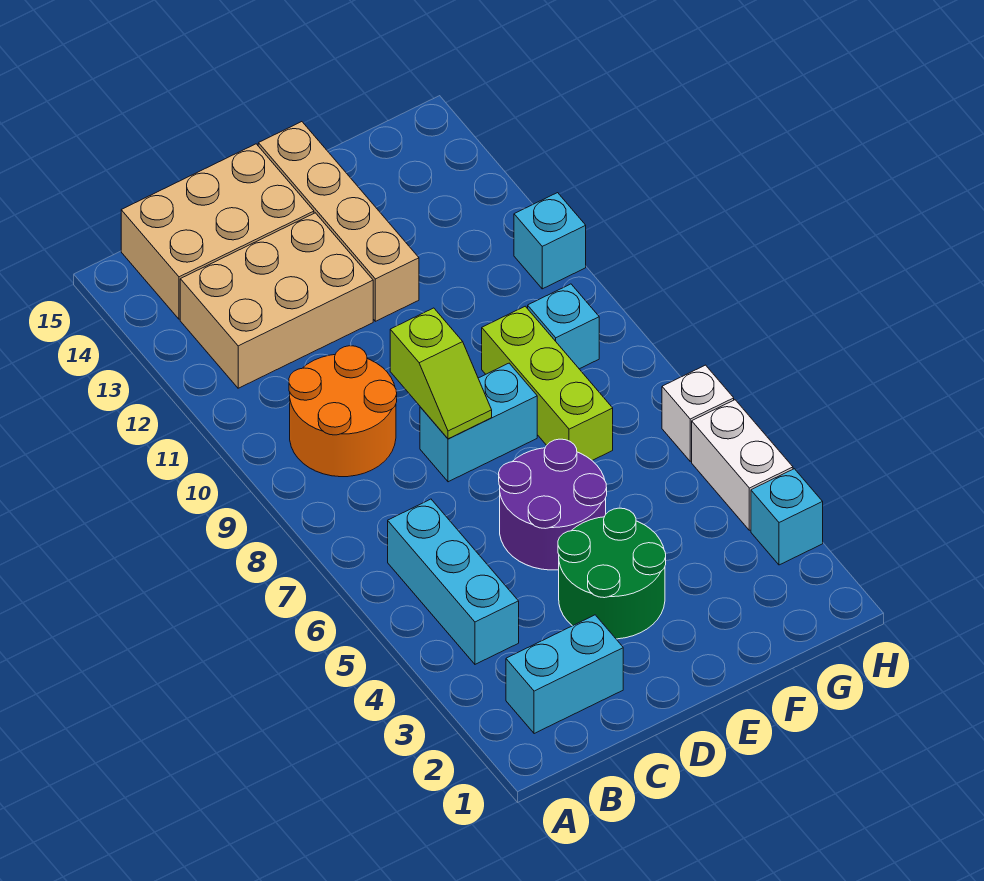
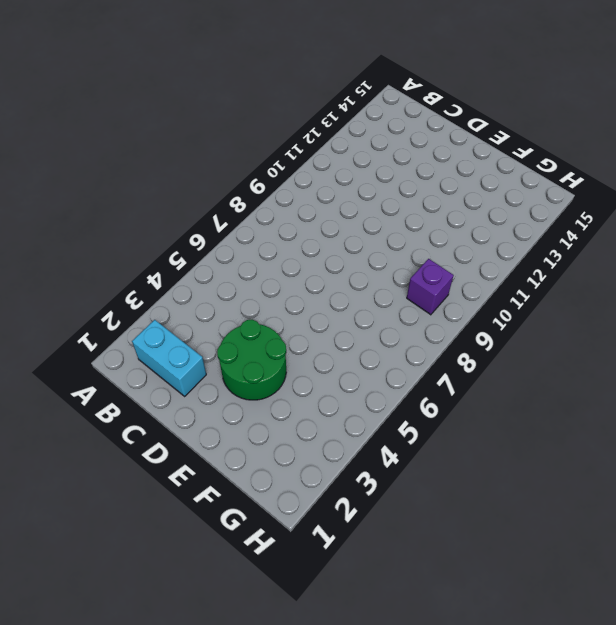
purple brick G9 level 1 -> cyan brick G9 level 1
none -> cyan brick B4:B6 level 1
none -> orange round brick B9:C10 level 1
none -> tan brick B12:D13 level 1

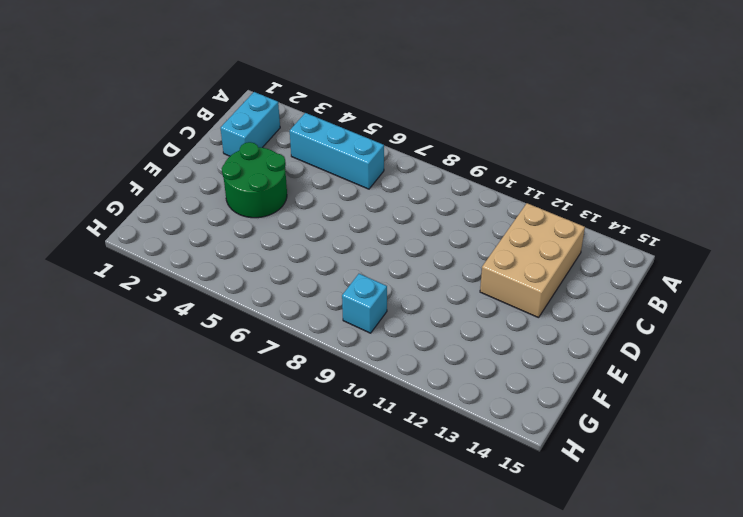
none -> orange round brick B9:C10 level 1
none -> tan brick B14:D15 level 1
none -> purple round brick D5:E6 level 1

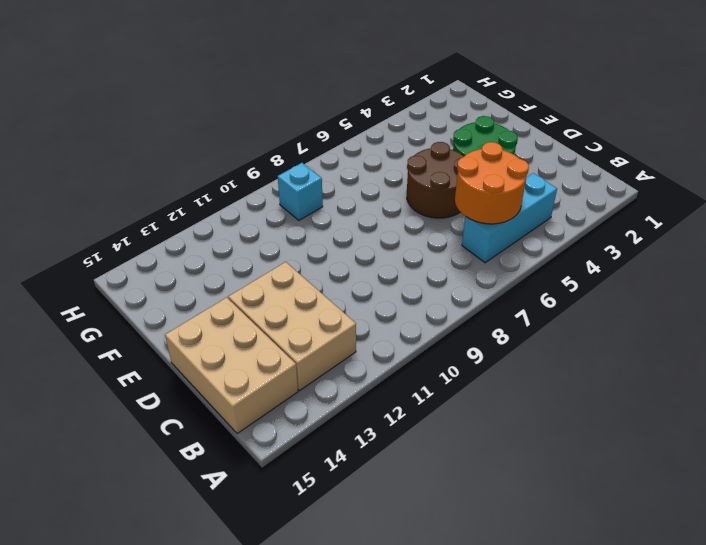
orange round brick B5:C6 level 2 -> orange round brick B9:C10 level 1
brown round brick D5:E6 level 1 -> purple round brick D5:E6 level 1
none -> cyan brick B2:C2 level 1
none -> cyan brick D8:E8 level 1
none -> tan brick E12:E15 level 1

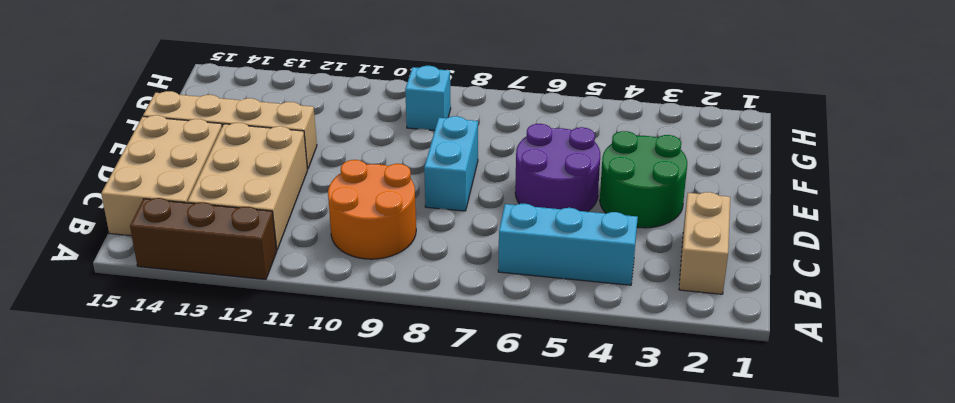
brown brick A12:A14 level 1 -> none
tan brick B2:C2 level 1 -> cyan brick B2:C2 level 1
none -> lime brick F7:F9 level 1
none -> cyan brick H3 level 1
none -> white brick H4:H5 level 1

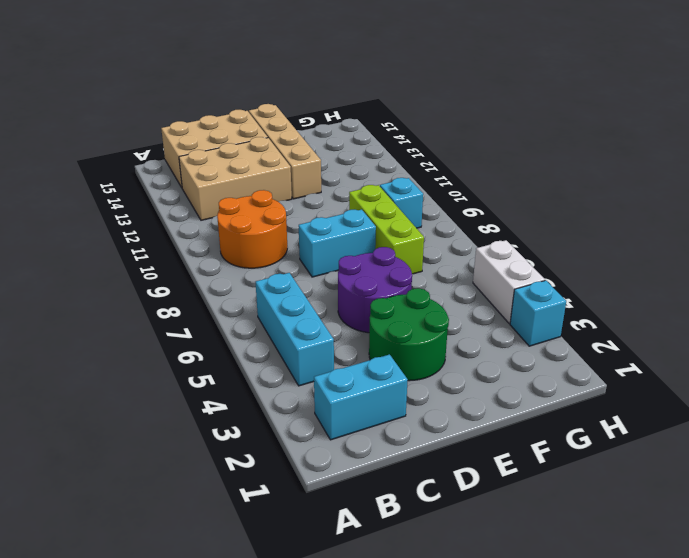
none -> white brick H6 level 1
none -> cyan brick H11 level 1
none -> lime slope D8:D9 level 2 top 9

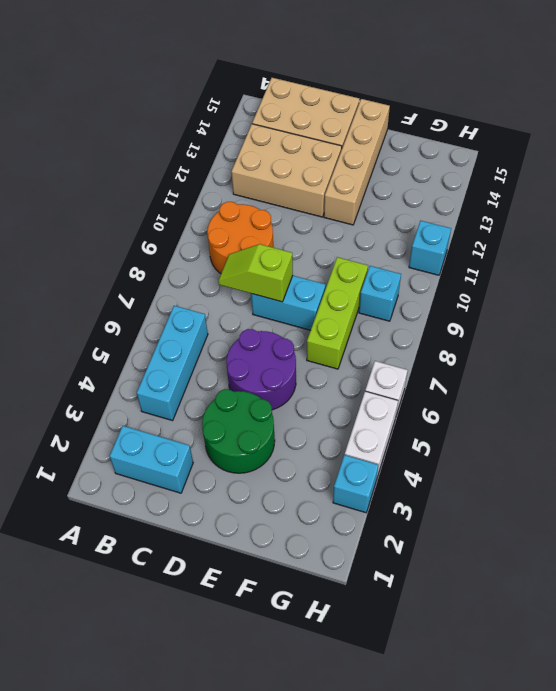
lime slope C8:D8 level 2 top D -> lime slope D8:D9 level 2 top 9

